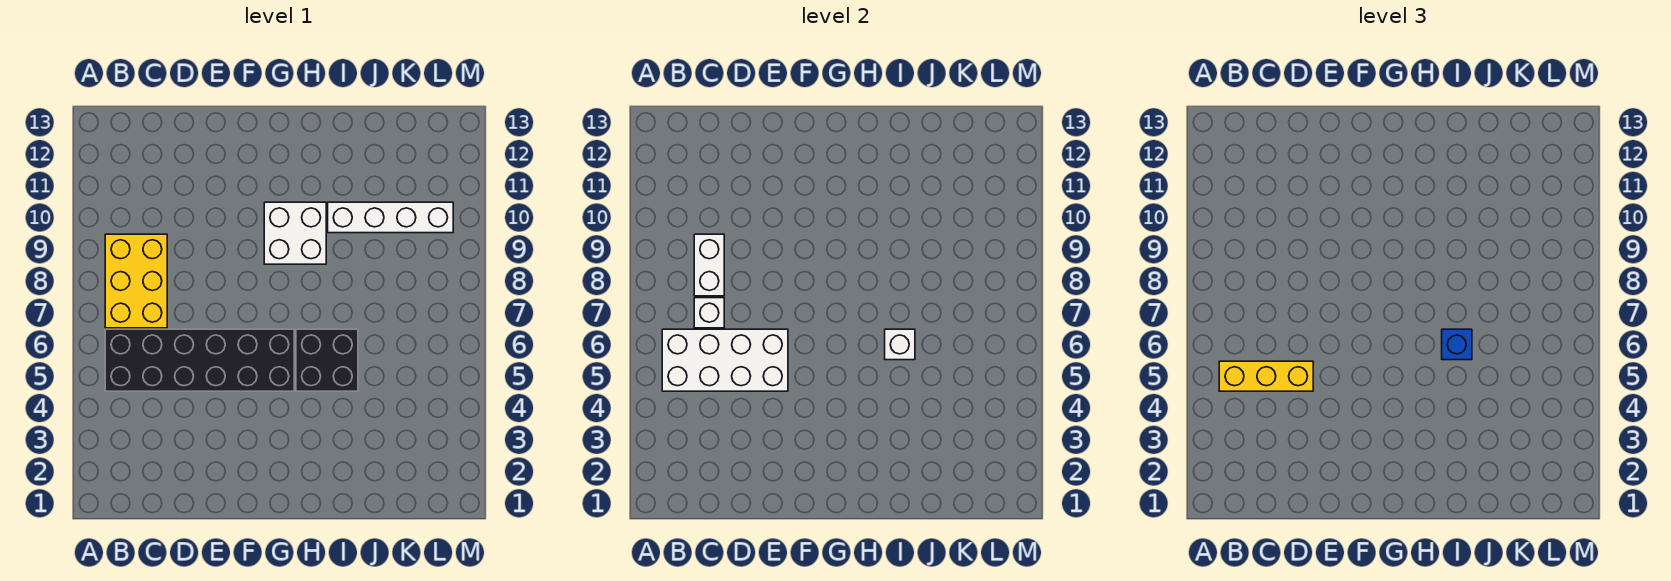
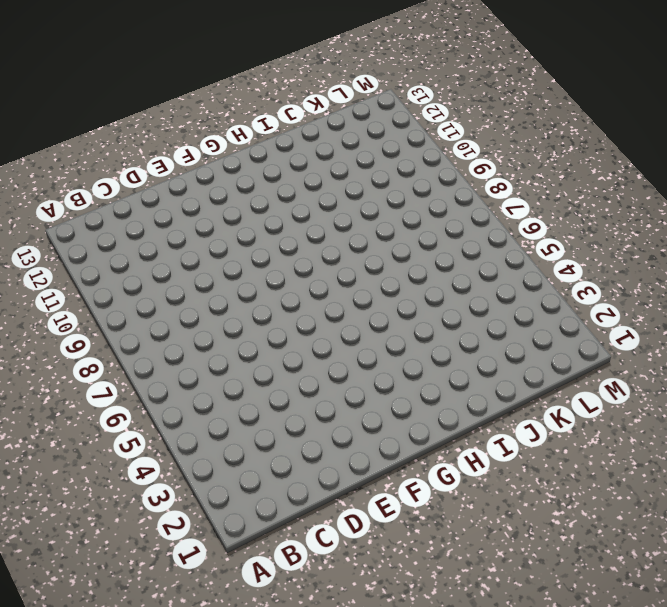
none -> black brick B5:G6 level 1
none -> yellow brick B7:C9 level 1

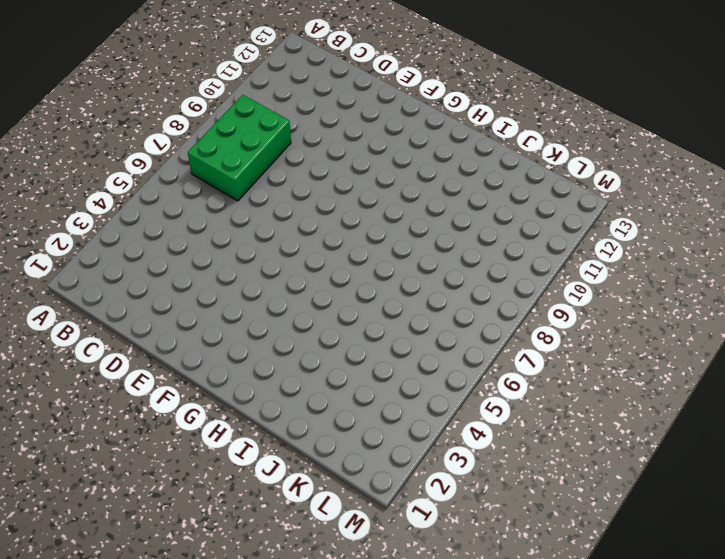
green brick B7:C9 level 1 -> yellow brick B7:C9 level 1
none -> black brick B5:G6 level 1
none -> white brick G9:H10 level 1

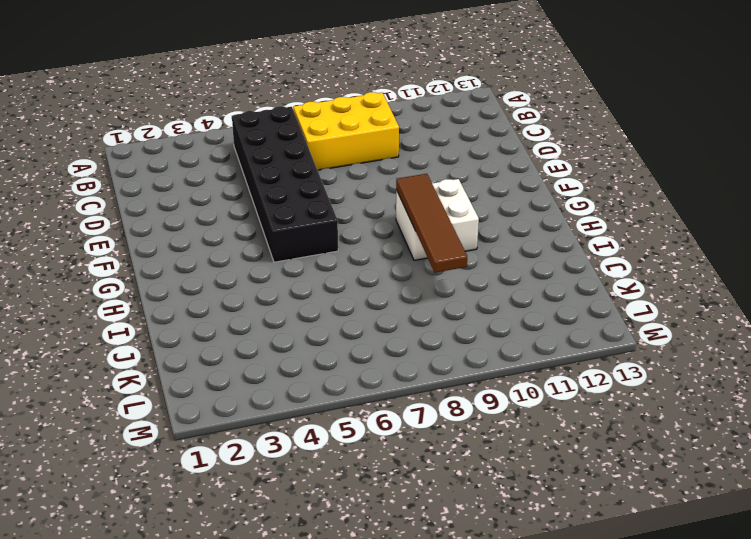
brown tile G9:J9 level 2 -> none
none -> black brick H5:I6 level 1
none -> white brick I10:L10 level 1

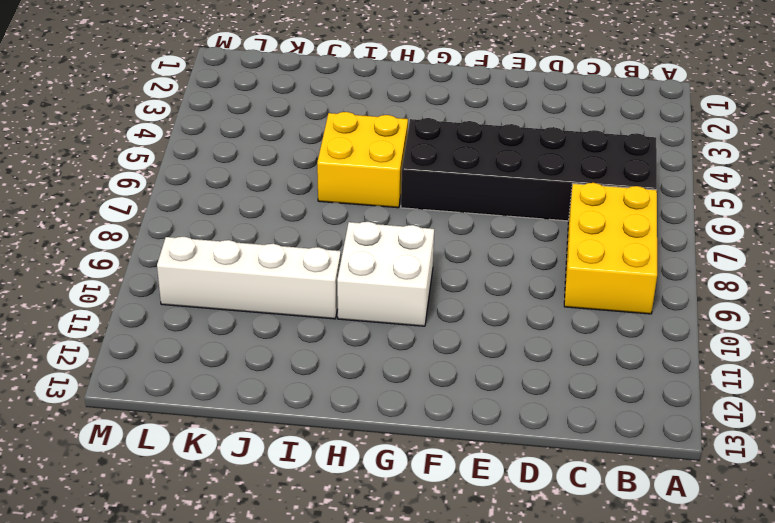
yellow brick H5:I6 level 1 -> black brick H5:I6 level 1
none -> white brick B5:E6 level 2
none -> white brick C7 level 2

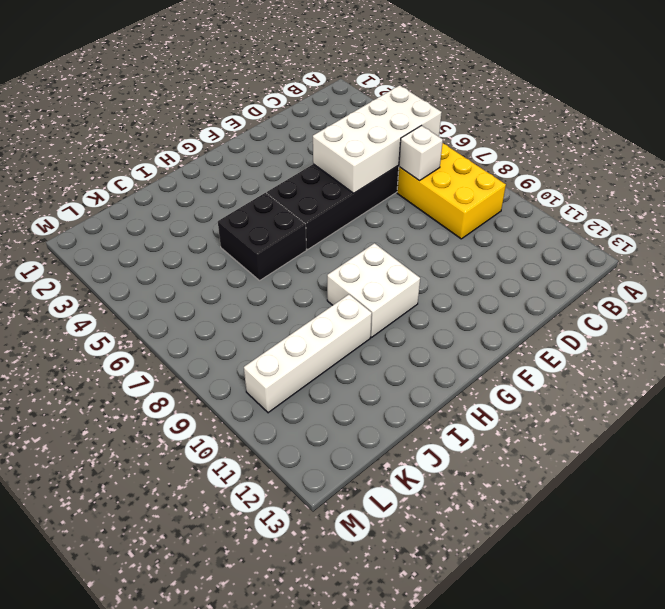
none -> white brick C8:C9 level 2
none -> white brick I6 level 2

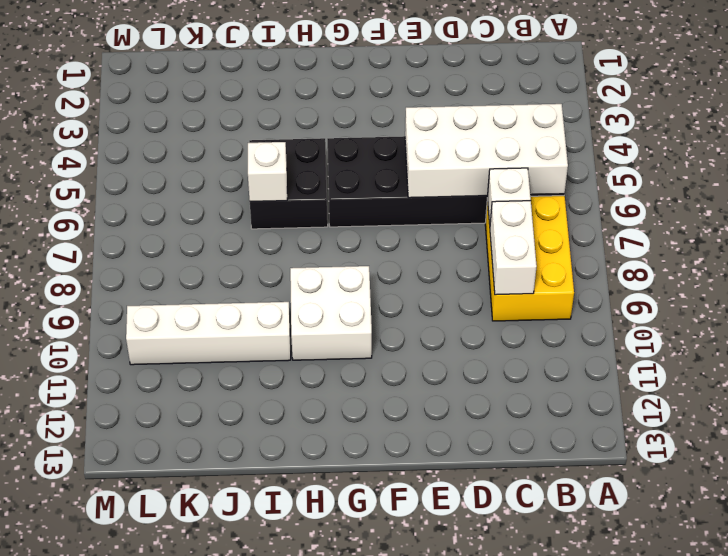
none -> yellow brick B5:D5 level 3
none -> blue brick I6 level 3

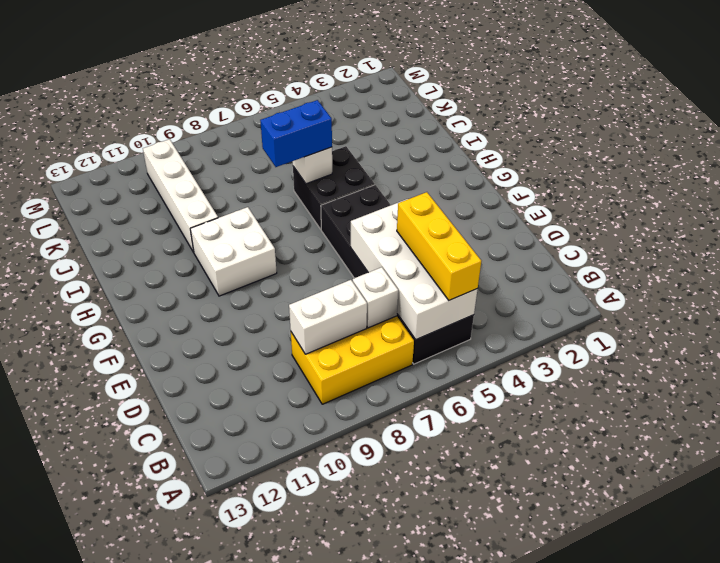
blue brick I6:I7 level 3 -> blue brick I6 level 3

